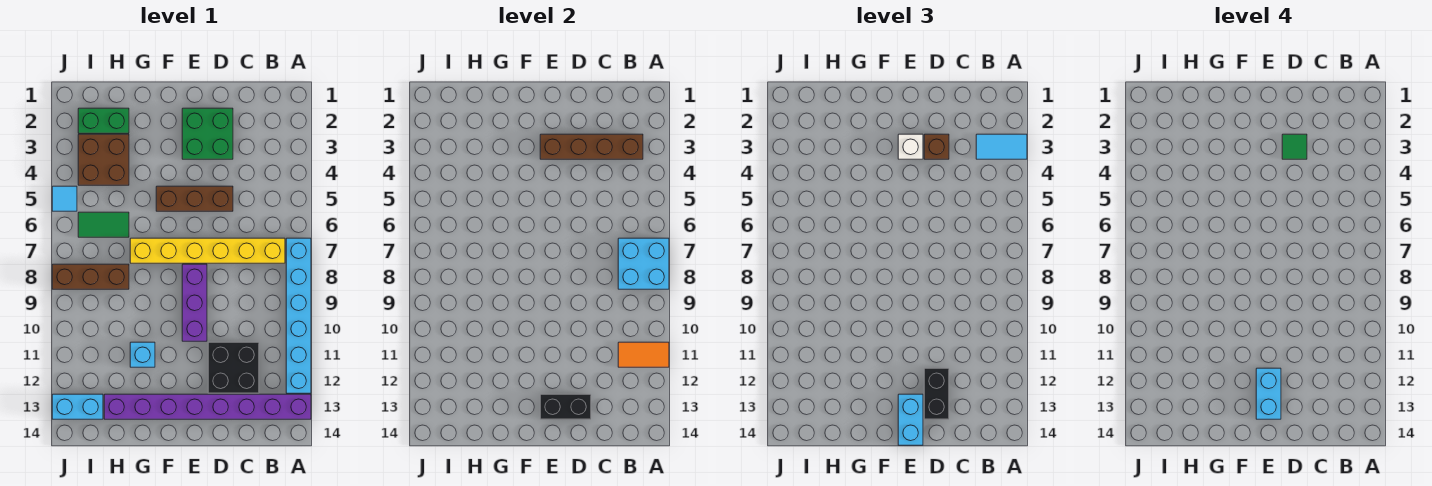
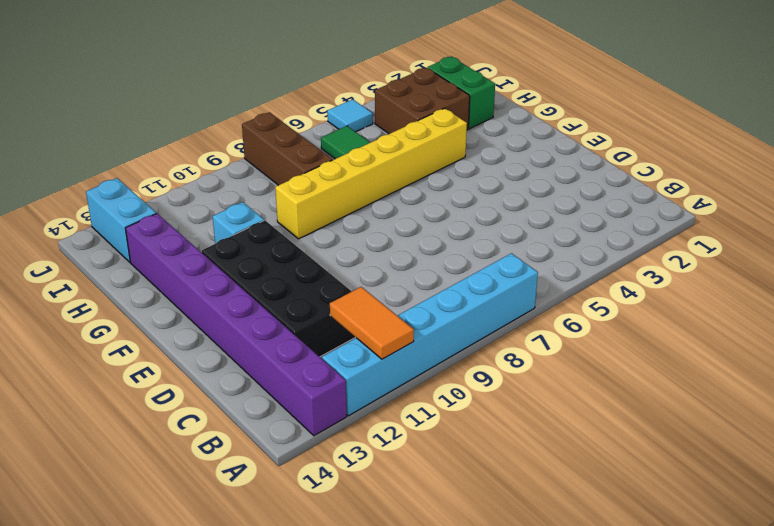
black brick C11:F12 level 1 -> black brick C11:D12 level 1
yellow brick G4:G9 level 1 -> yellow brick B7:G7 level 1
none -> green brick D2:E3 level 1
none -> brown brick D5:F5 level 1
none -> purple brick E8:E10 level 1

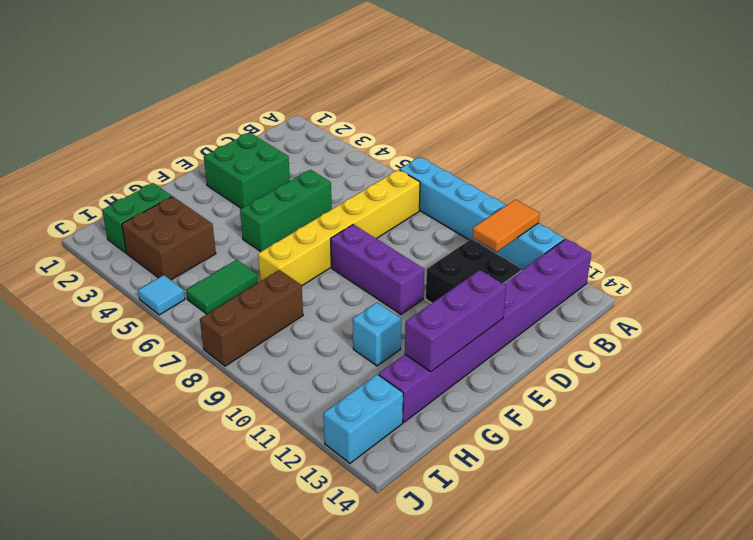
green brick D5:F5 level 1 -> brown brick D5:F5 level 1
purple brick E13:G13 level 2 -> black brick D13:E13 level 2
none -> cyan brick A7:B8 level 2
none -> brown brick B3:E3 level 2
none -> cyan tile A3:B3 level 3

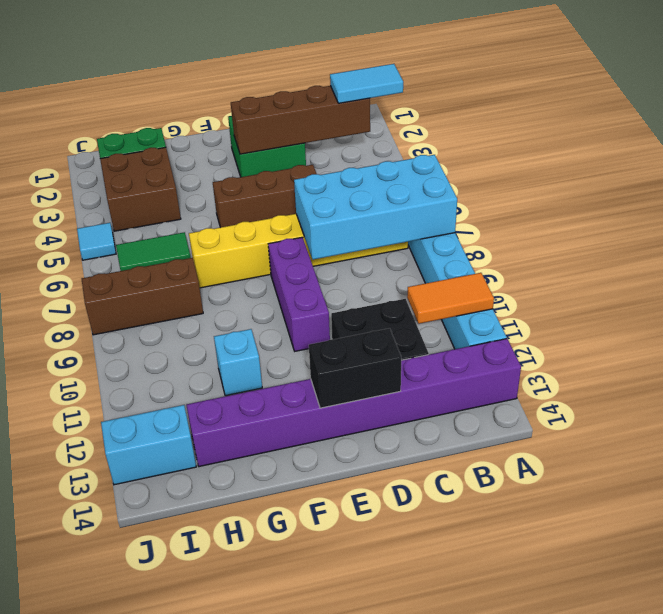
cyan brick A7:D8 level 2 -> cyan brick A7:B8 level 2
none -> brown brick D3 level 3
none -> black brick D12:D13 level 3
none -> white brick E3 level 3

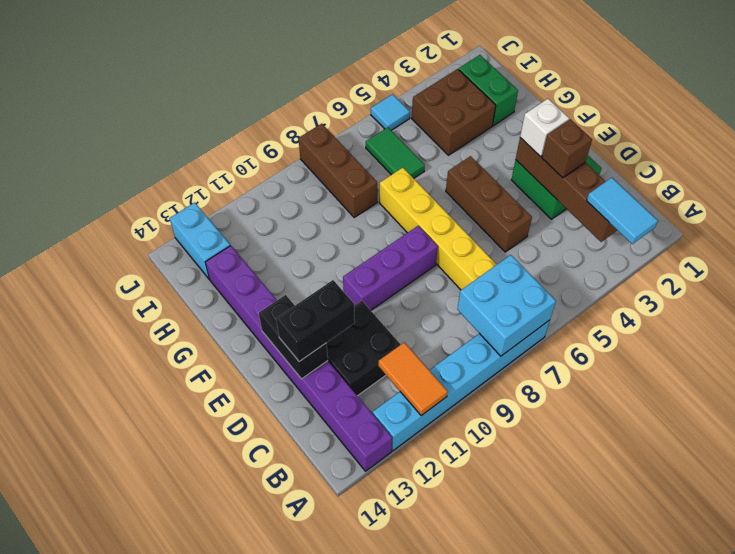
none -> cyan brick G11 level 1
none -> cyan brick E13:E14 level 3
none -> green tile D3 level 4

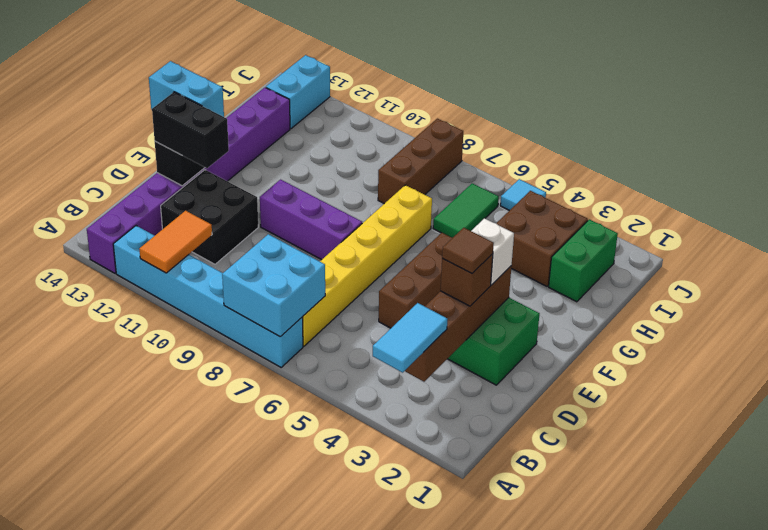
brown tile D3 level 4 -> green tile D3 level 4
none -> cyan brick G11 level 1
none -> cyan brick E12:E13 level 4

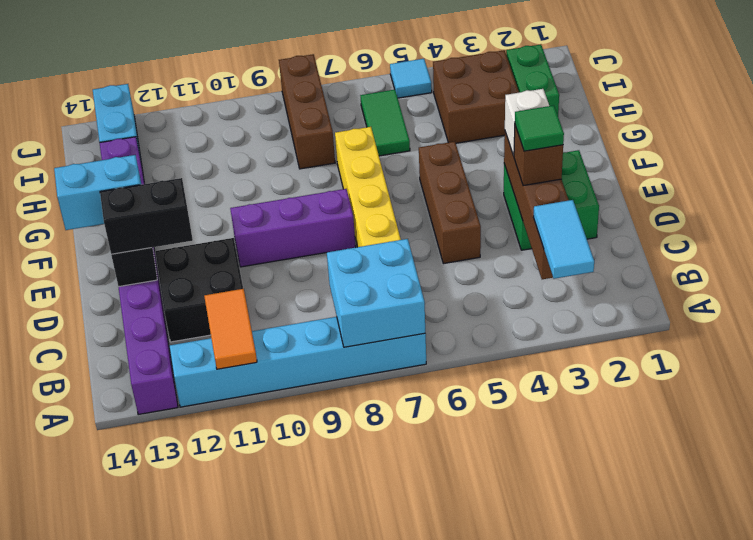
none -> cyan brick G11 level 1
none -> cyan brick E12:E13 level 4

